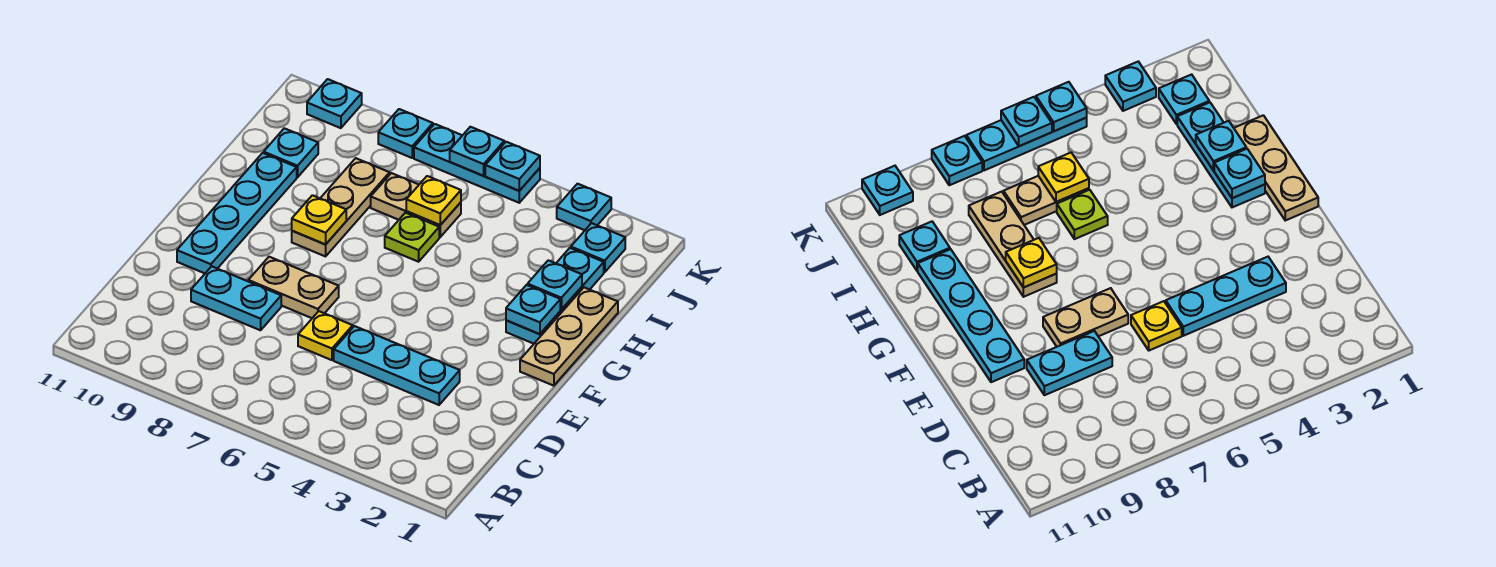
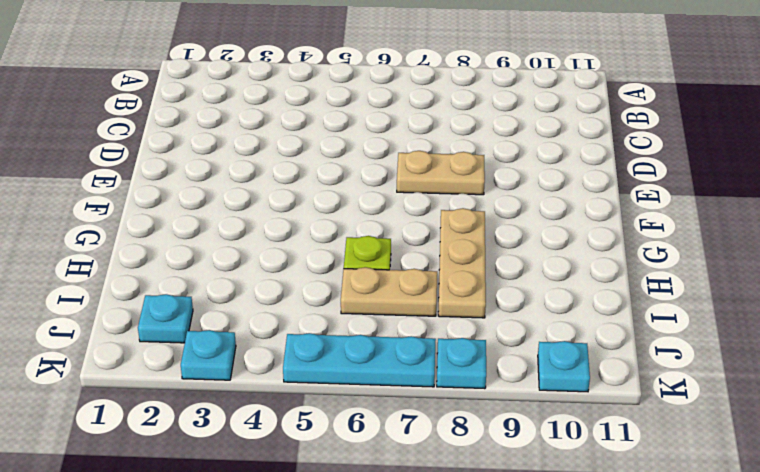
none -> cyan plate D3:D5 level 1
none -> yellow plate D6 level 1
none -> cyan plate D8:D9 level 1

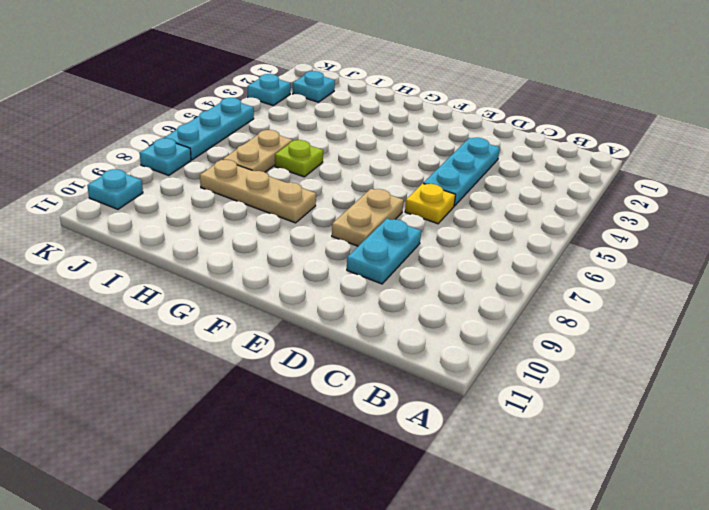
none -> cyan plate E10:H10 level 1
none -> tan plate F1:H1 level 1
none -> cyan plate G2:I2 level 1

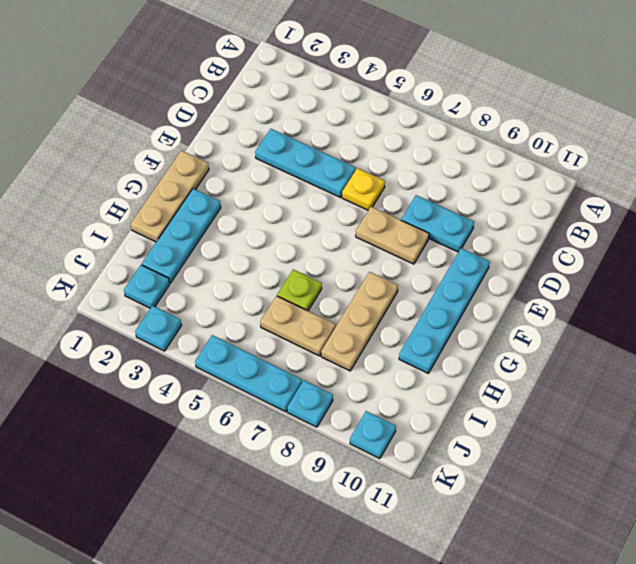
none -> cyan plate I10 level 1
none -> cyan plate G2 level 2
none -> yellow plate G8 level 2

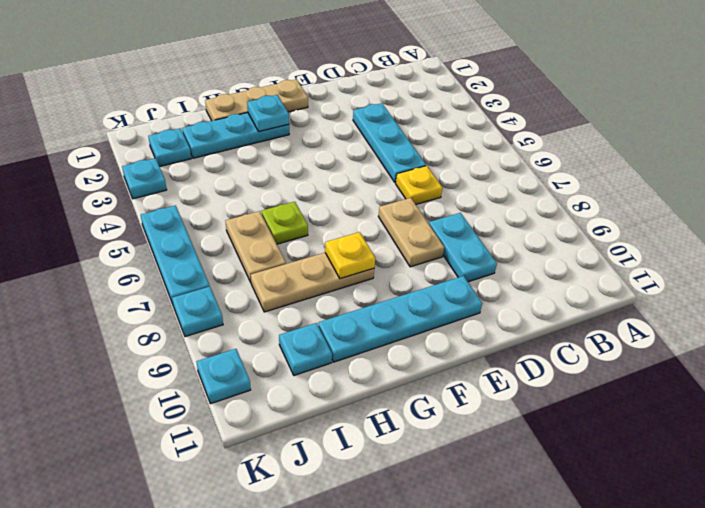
none -> cyan plate H2 level 2
none -> yellow plate I6 level 2
none -> cyan plate K5 level 2

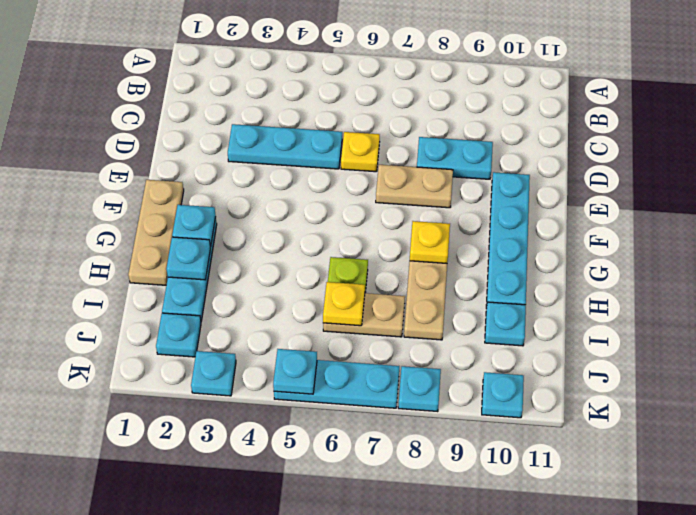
none -> cyan plate K6 level 2

